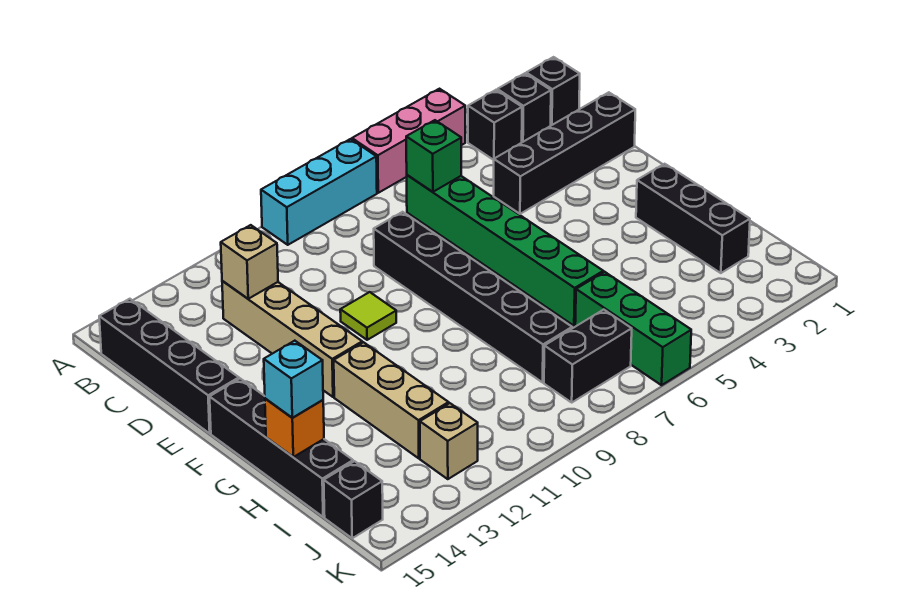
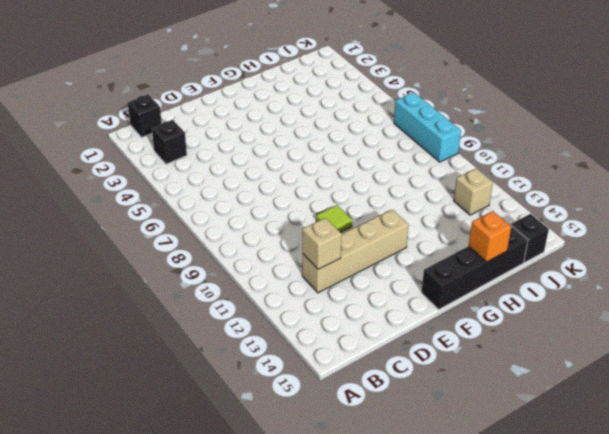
cyan brick K7:K9 level 1 -> cyan brick A7:A9 level 1
none -> pink brick A4:A6 level 1
none -> black brick B2 level 1
none -> black brick B15:E15 level 1

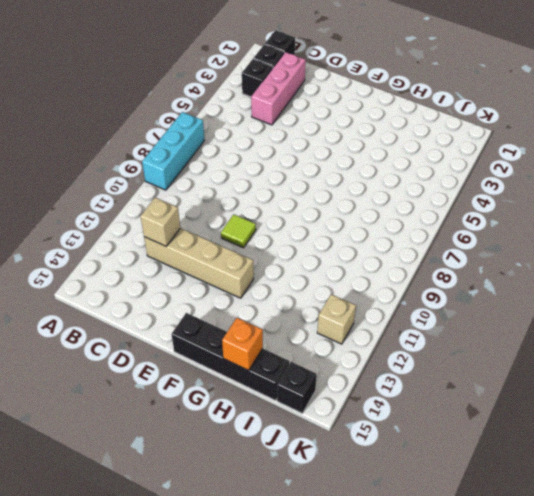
pink brick C2:C4 level 1 -> pink brick A4:A6 level 1
none -> black brick B15:E15 level 1
none -> green brick C6:H6 level 1
none -> black brick D1:D4 level 1

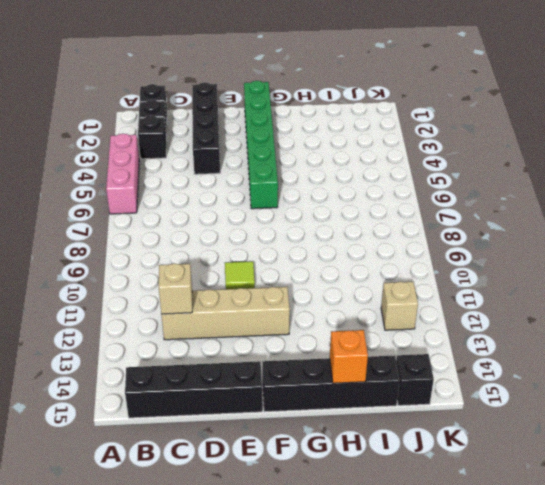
green brick F1:F6 level 1 -> green brick C6:H6 level 1
none -> cyan brick A7:A9 level 1
none -> black brick D8:I8 level 1
none -> black brick G2:I2 level 1

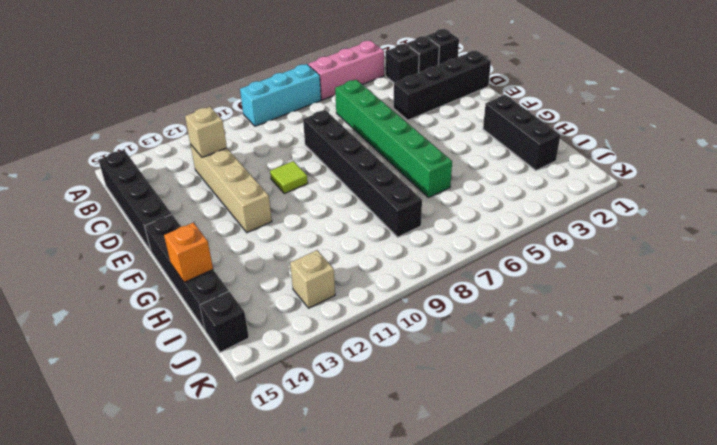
none -> tan brick G12:I12 level 1
none -> green brick I6:K6 level 1
none -> black brick J7:J8 level 1

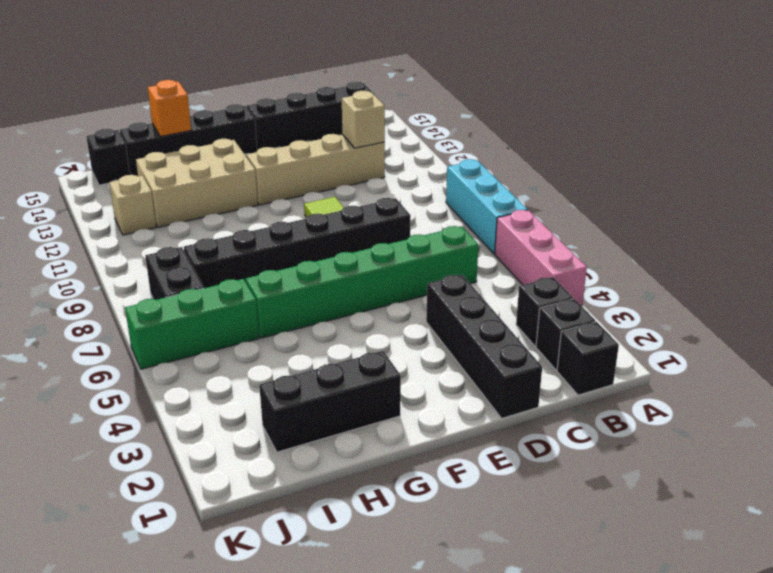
tan brick G12:I13 level 1 -> tan brick G12:I12 level 1
none -> green brick C6 level 2
none -> cyan brick H15 level 3

